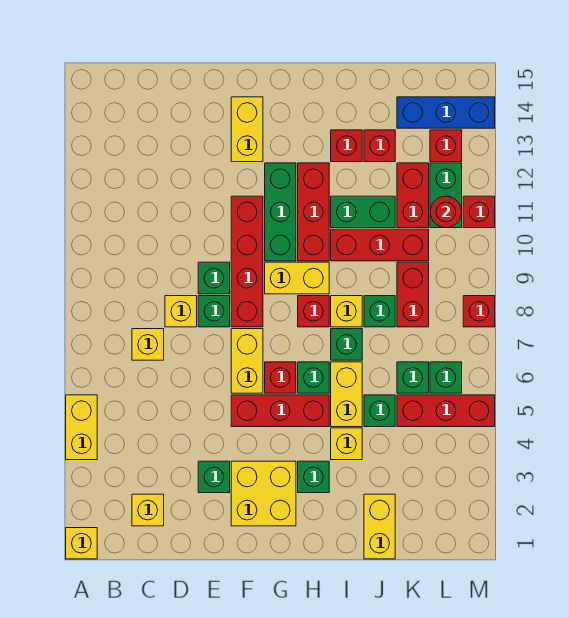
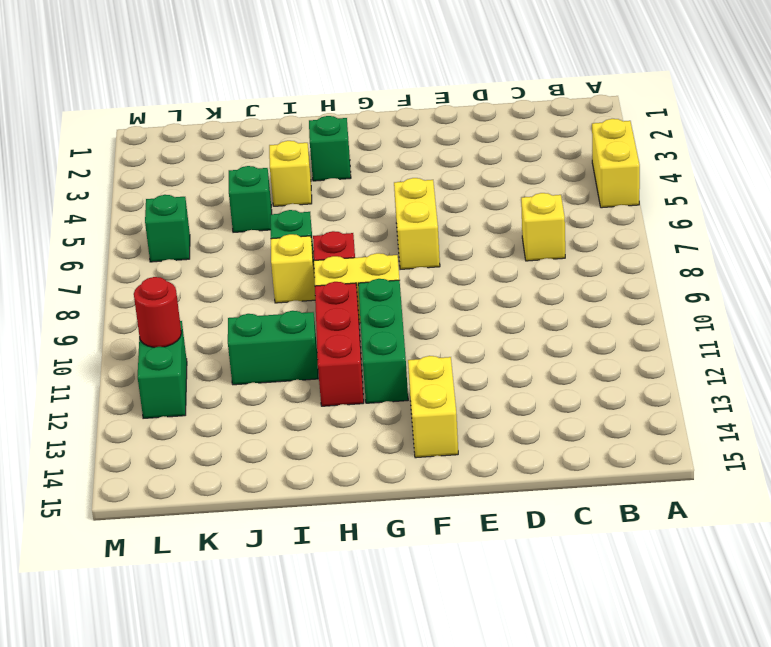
none -> yellow brick A1 level 1
none -> yellow brick C2 level 1
none -> yellow brick D8 level 1
none -> green brick E3 level 1

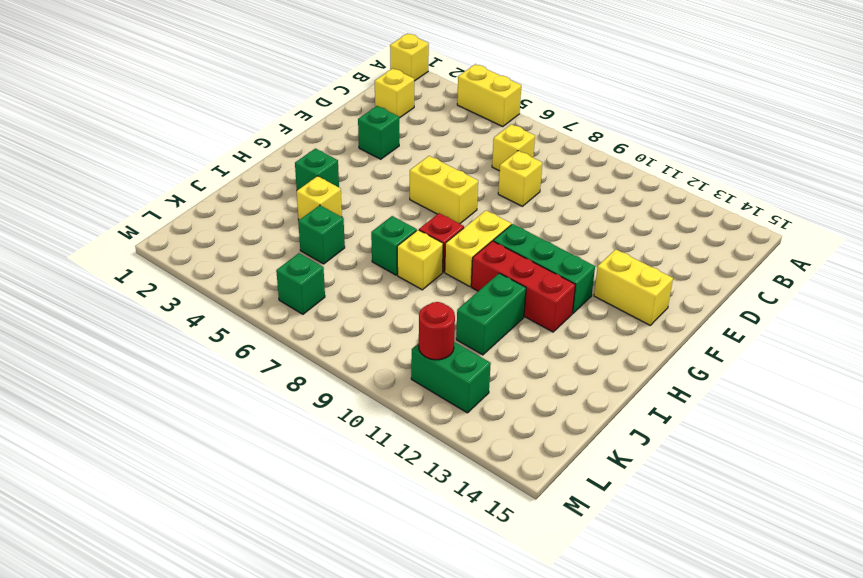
none -> green brick E8 level 1
none -> green brick E9 level 1
none -> yellow brick F2:G3 level 1
none -> red brick F5:H5 level 1

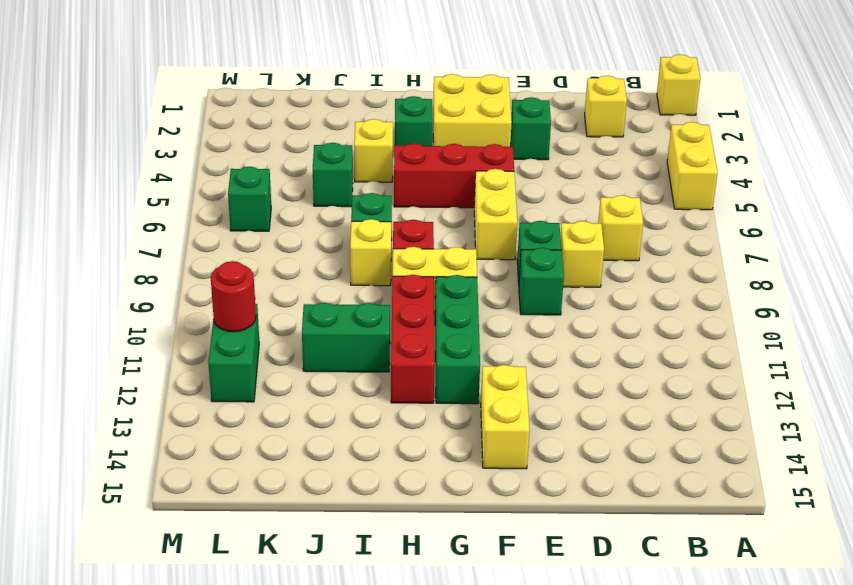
none -> red brick F8:F11 level 1
none -> red brick G6 level 1
none -> green brick H6 level 1
none -> yellow brick I5:I6 level 1

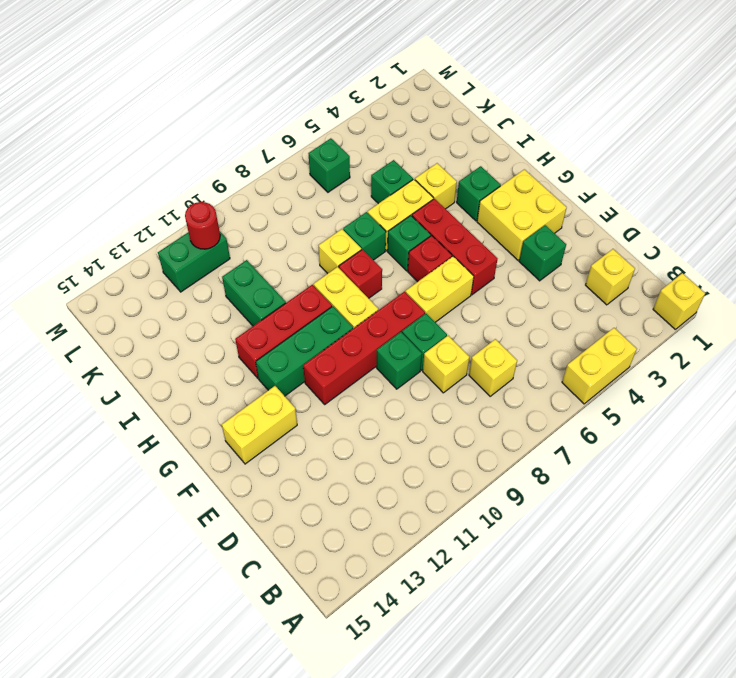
none -> red brick I10:K10 level 1
none -> red brick I13 level 1
none -> yellow brick J1:J2 level 1
none -> green brick J8 level 1

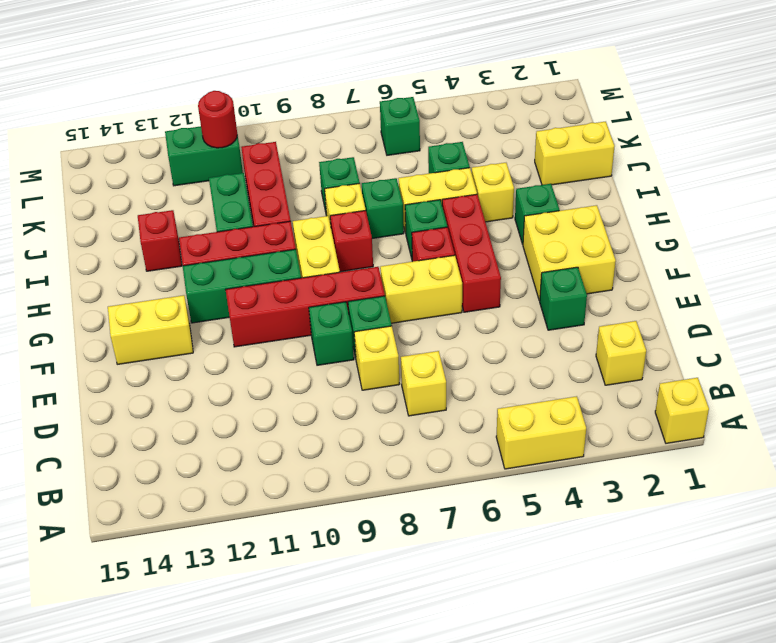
none -> red brick J13 level 1
none -> red brick K5:M5 level 1
none -> green brick K6 level 1
none -> red brick K8:K9 level 1

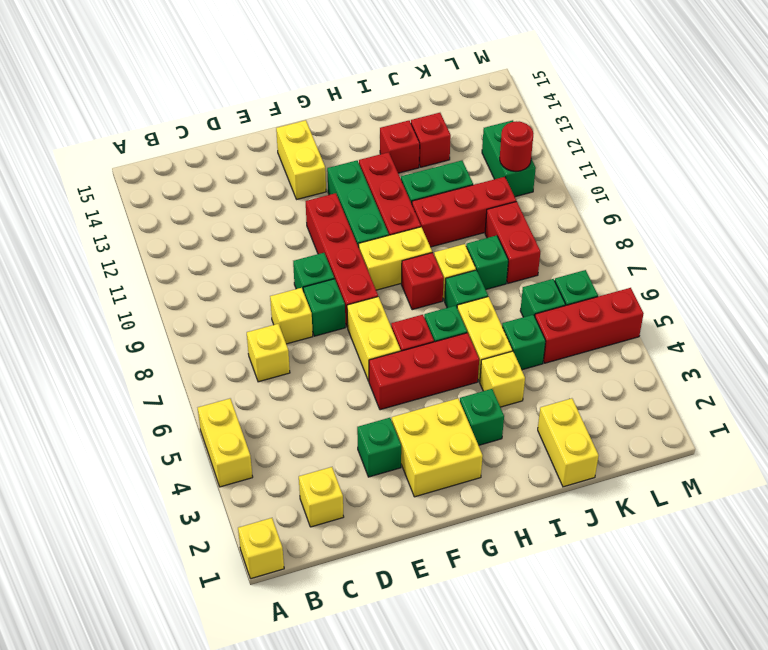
none -> red brick K11:K12 level 1
none -> blue brick K14:M14 level 1
none -> red brick L13 level 1
none -> red brick M8 level 1

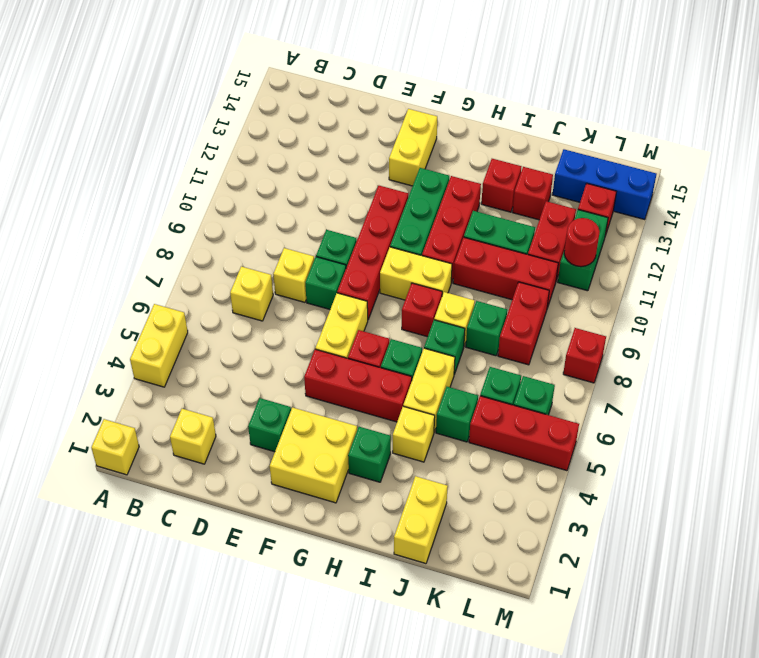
none -> red brick M11 level 1

